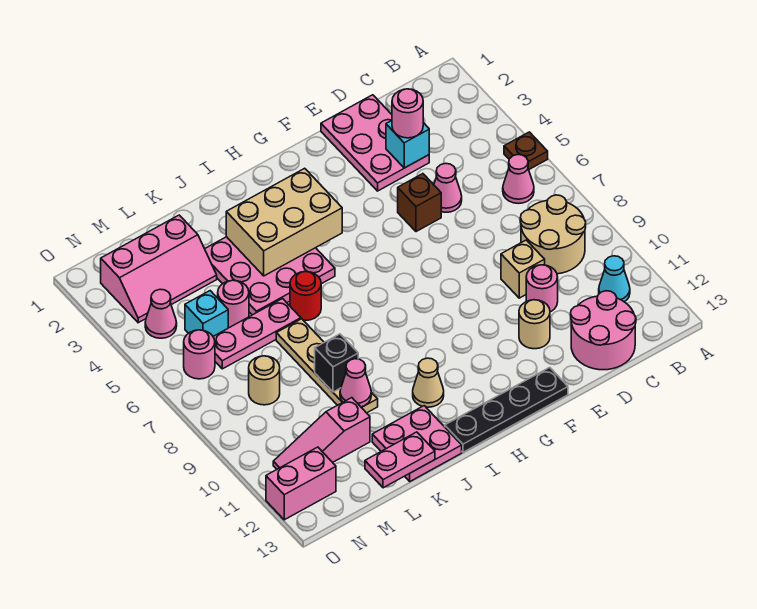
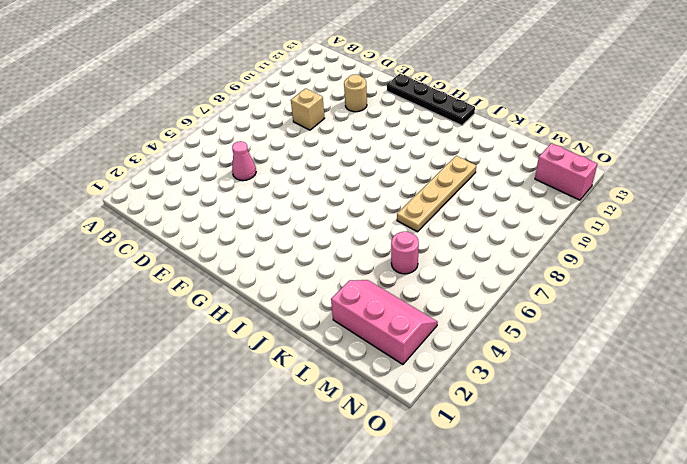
none -> brown plate A5 level 1
none -> pink cone B6 level 1
none -> tan round brick B8:C9 level 1
none -> cyan cone B11 level 1

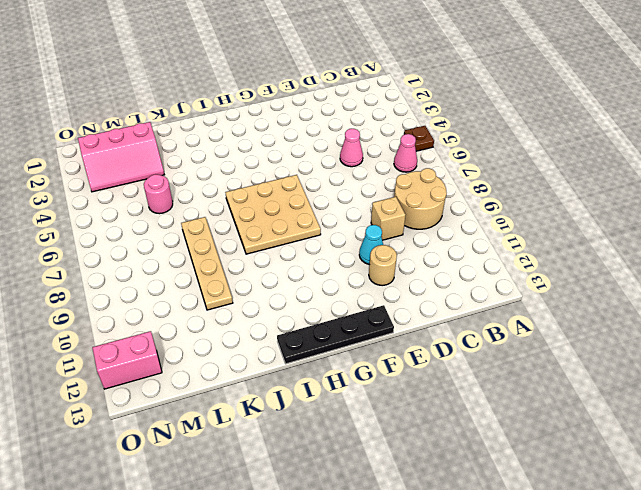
cyan cone E10 level 1 -> cyan cone B11 level 1
tan plate G6:I8 level 1 -> none
none -> pink round brick C12:D13 level 1
none -> pink plate D1:E3 level 1
none -> pink round brick D10 level 1
none -> brown brick E5 level 1

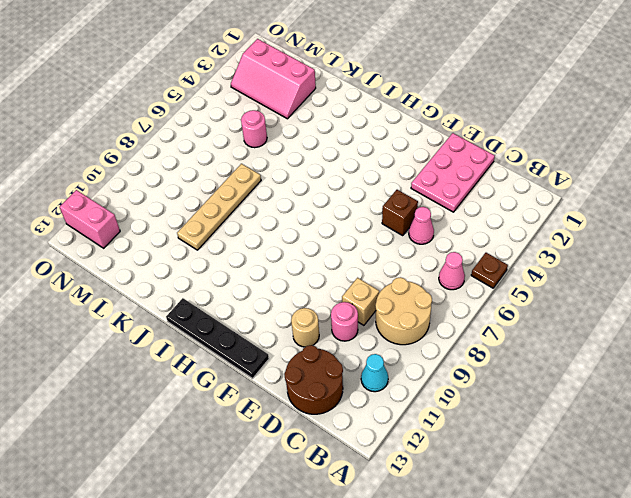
brown round brick C12:D13 level 1 -> pink round brick C12:D13 level 1
none -> pink plate I3:K5 level 1
none -> tan cone I11 level 1
none -> red round brick J6 level 1
none -> pink plate J12:K13 level 1

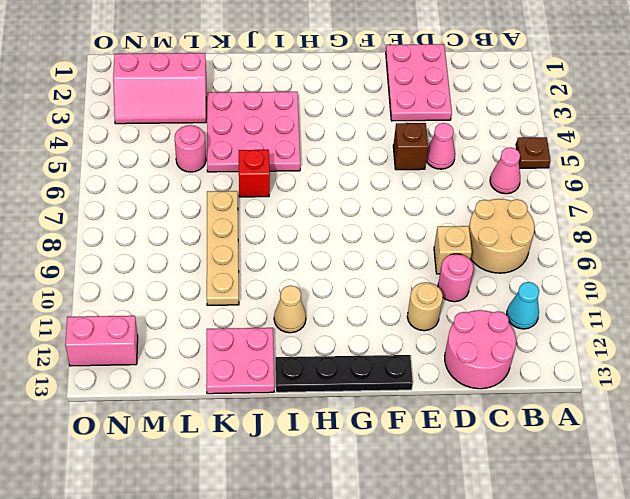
red brick J6 level 1 -> red round brick J6 level 1
none -> pink plate K6:M6 level 1
none -> pink slope L11:N11 level 1 top L
none -> cyan brick M5 level 1
none -> tan round brick M8 level 1

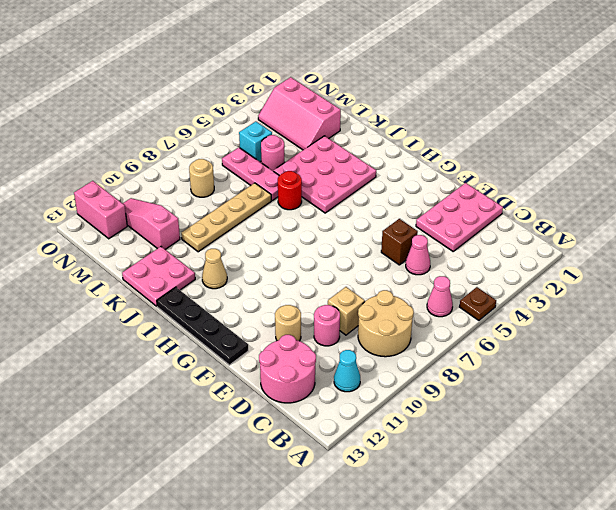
none -> pink cone N4 level 1
none -> pink round brick N6 level 1
none -> cyan brick D3 level 2
none -> tan brick H3:J4 level 2

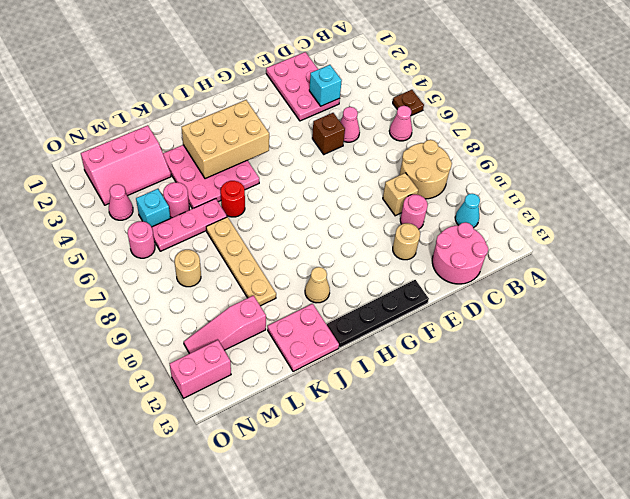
none -> black brick K9 level 2
none -> pink cone K10 level 2
none -> pink plate K13:L13 level 2
none -> pink round brick D3 level 3

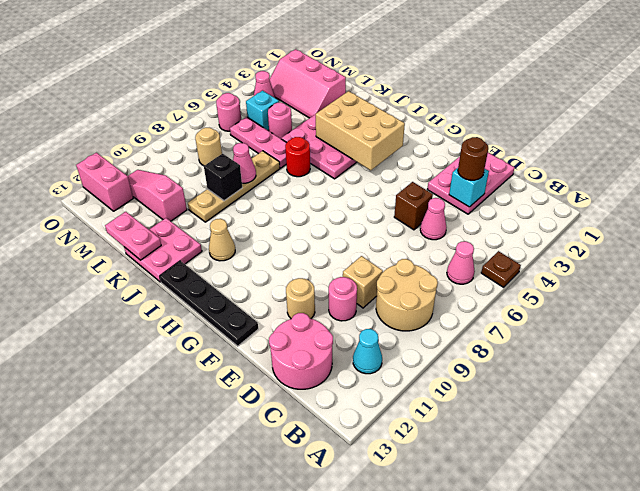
brown round brick D3 level 3 -> pink round brick D3 level 3
pink cone K8 level 2 -> pink cone K10 level 2

